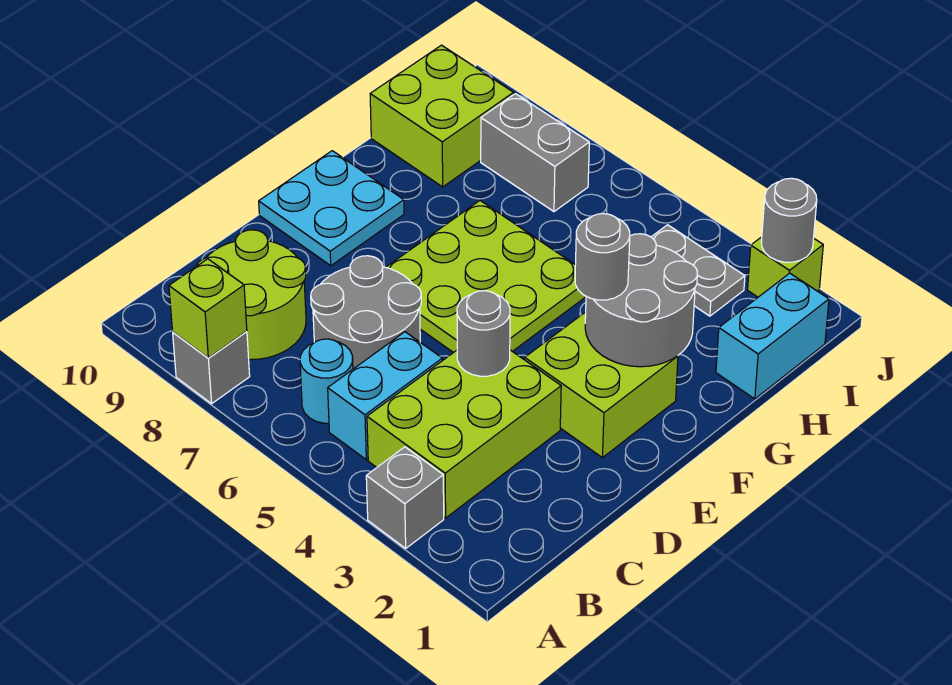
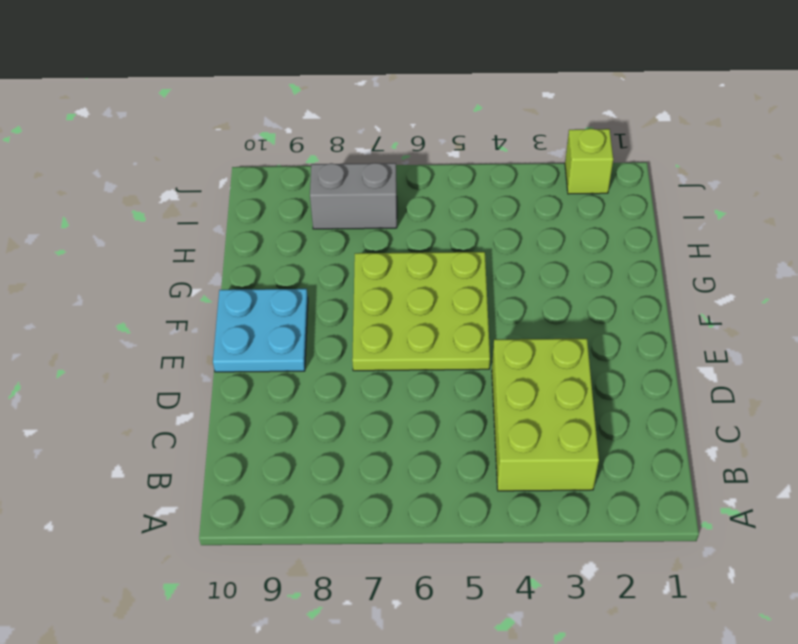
none -> grey brick A3 level 1
none -> grey brick A8 level 1
none -> cyan brick B5:C5 level 1

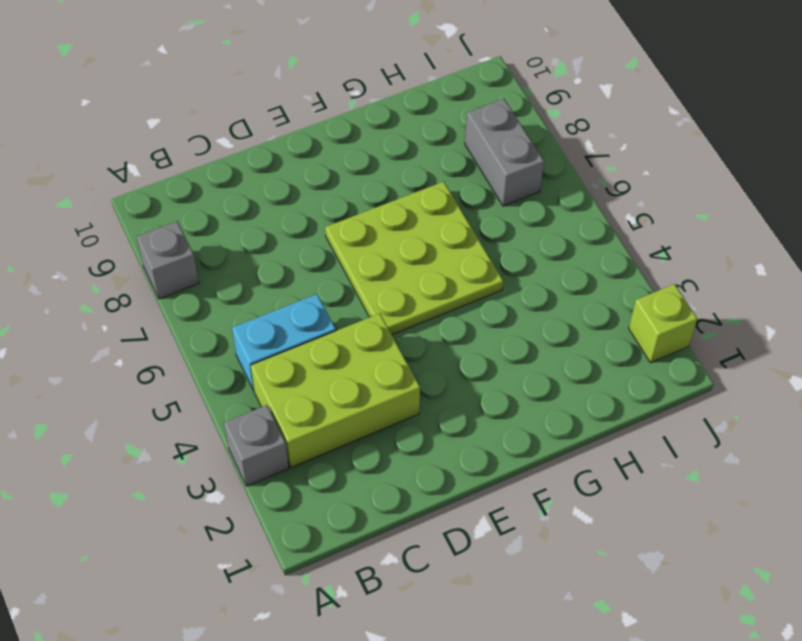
none -> cyan round brick B6 level 1
none -> lime round brick B8:C9 level 1
none -> grey round brick C6:D7 level 1

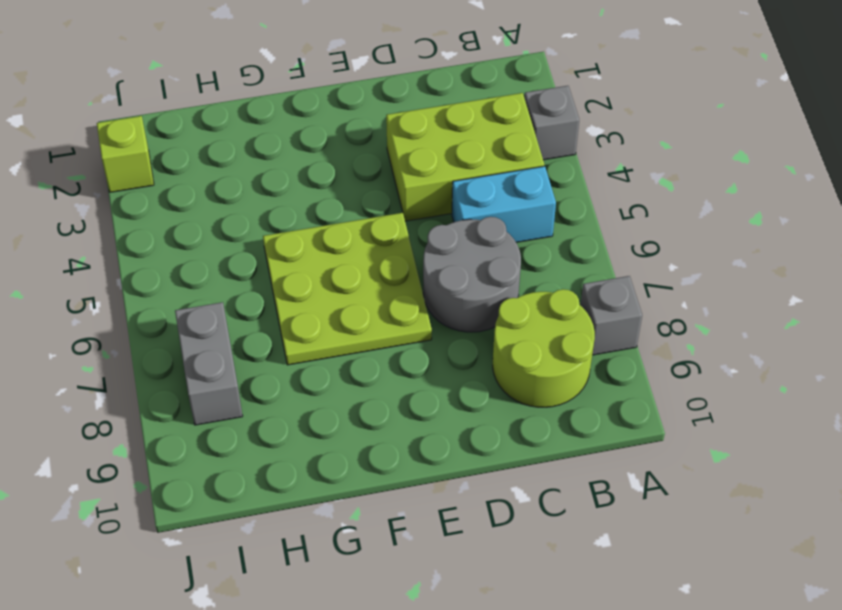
none -> cyan round brick B6 level 1
none -> lime brick E2:F3 level 1
none -> cyan plate E9:F10 level 1

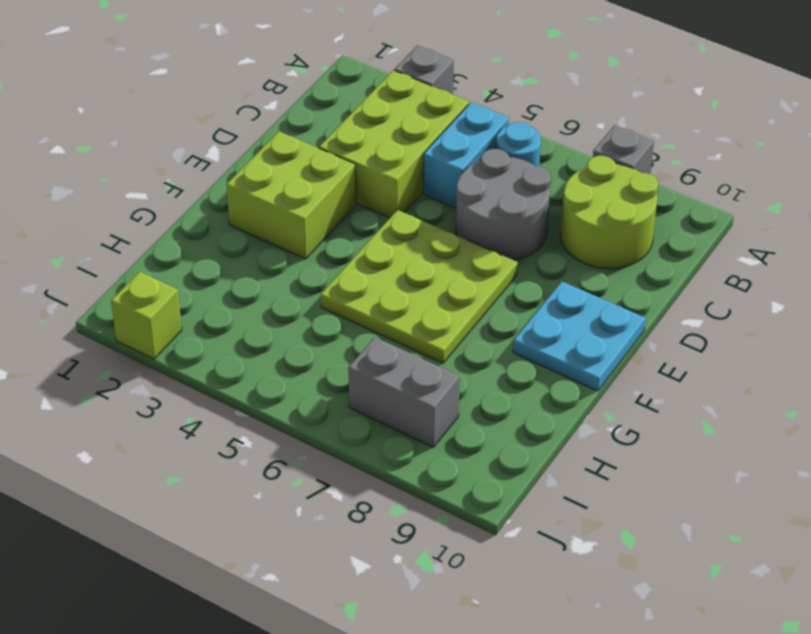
none -> cyan brick H1:I1 level 1
none -> lime brick H9:I10 level 1
none -> grey plate I3:I4 level 1

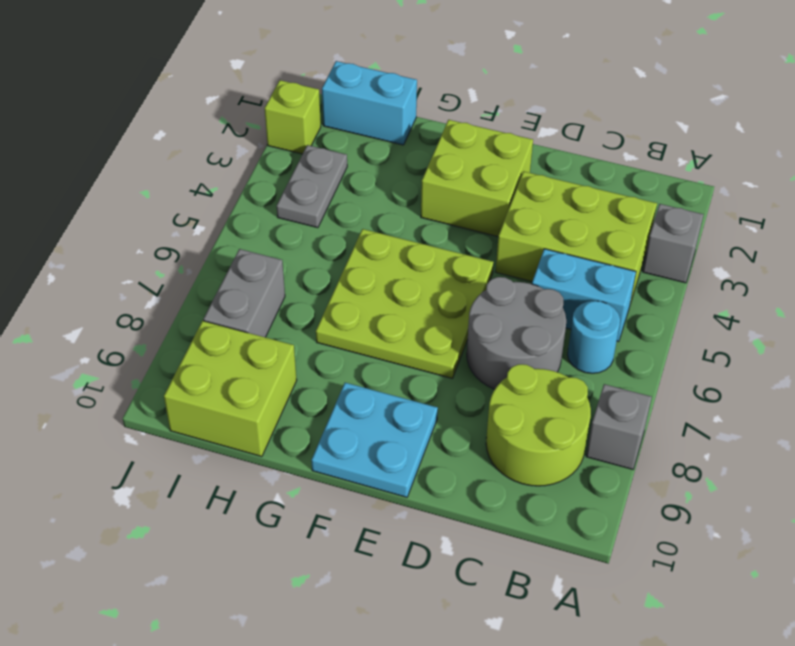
none -> lime brick A8 level 2
none -> grey round brick D4 level 2
none -> grey round brick F2:G3 level 2

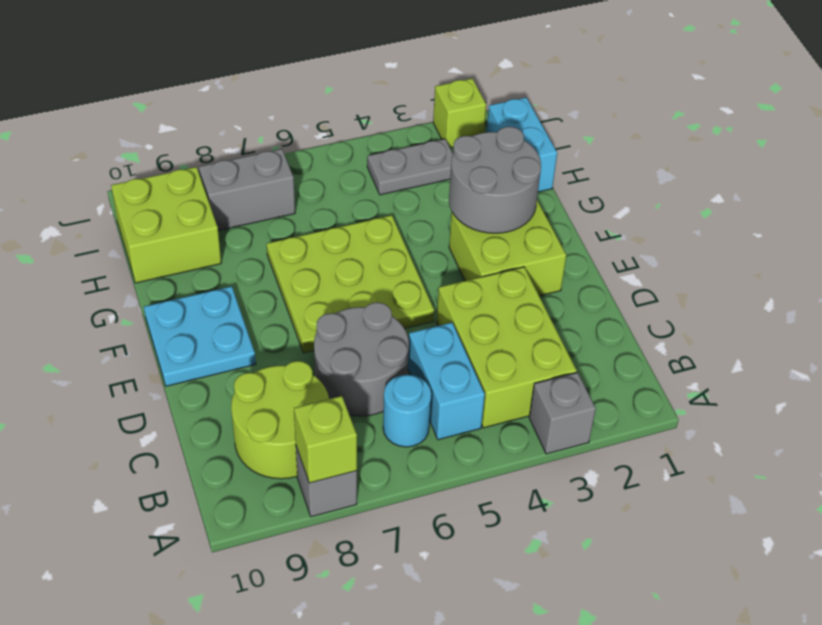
none -> grey round brick D4 level 2
none -> grey round brick J2 level 2
none -> grey round brick F3 level 3

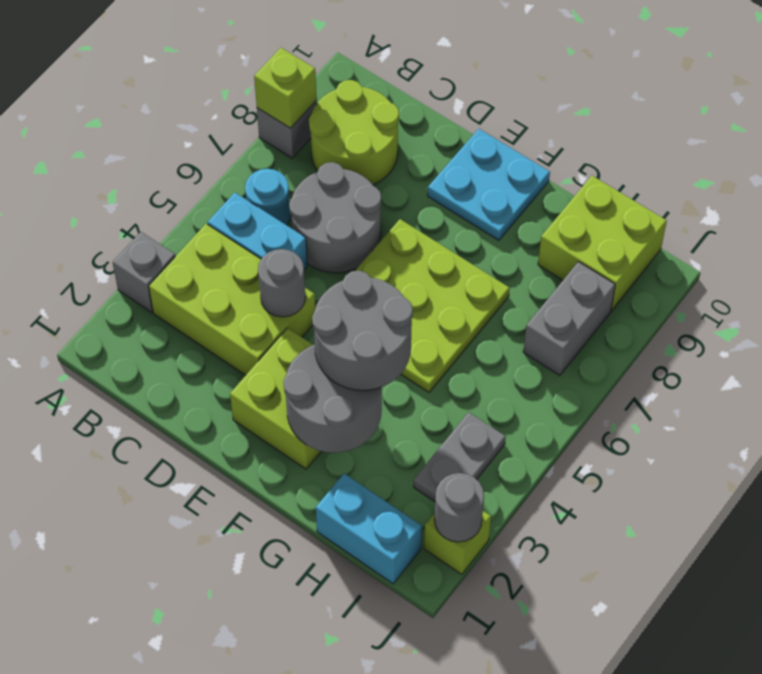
grey round brick F3:G4 level 3 -> grey round brick F3 level 3

